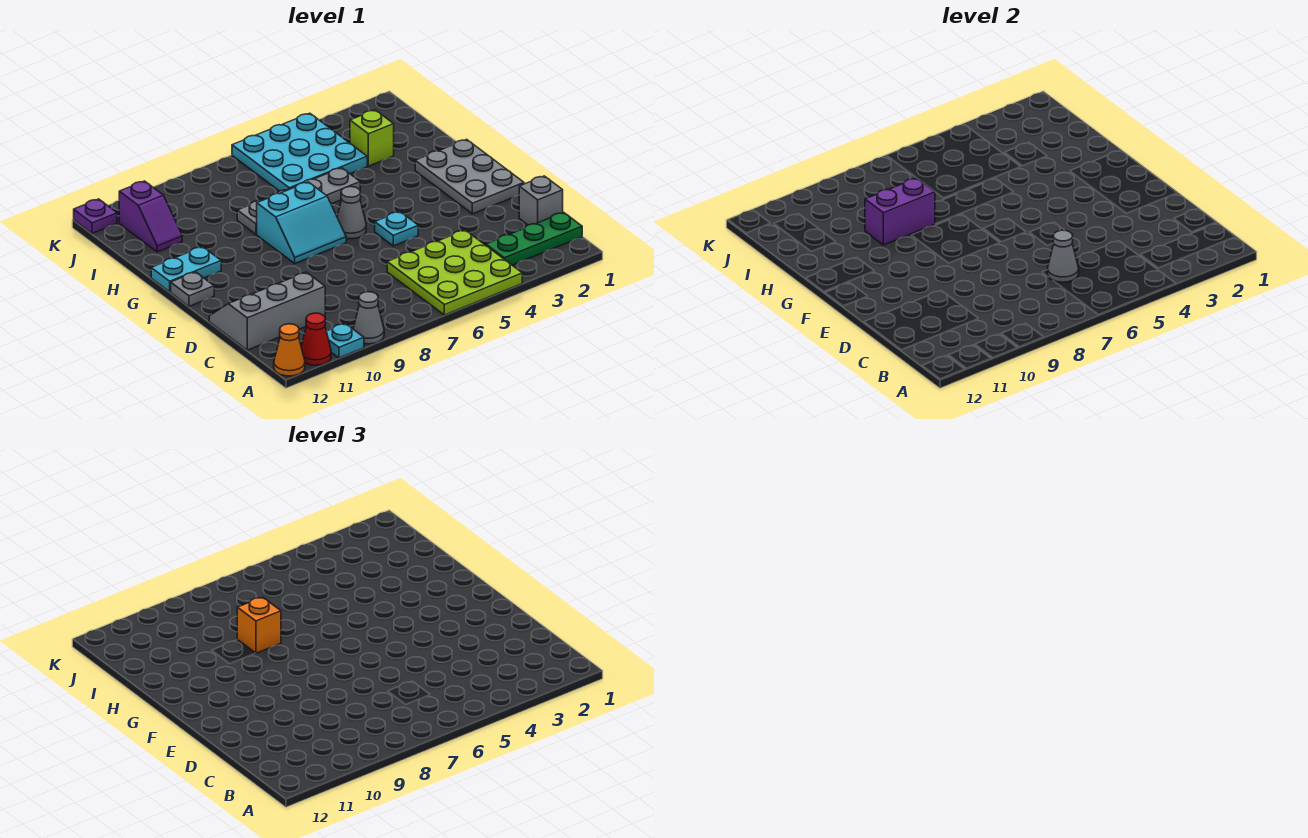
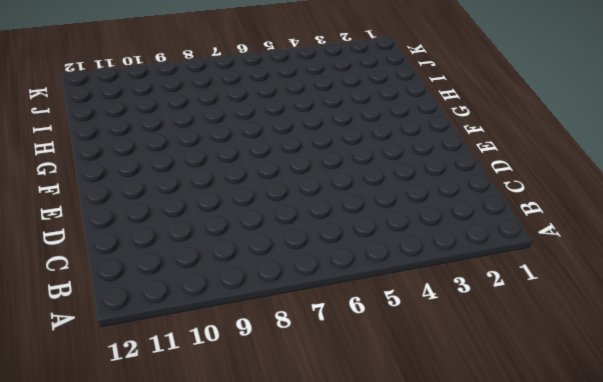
none -> lime plate A4:C6 level 1
none -> grey cone A9 level 1
none -> cyan plate A10 level 1

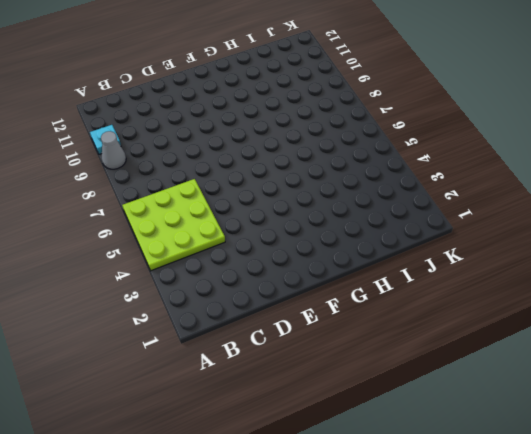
none -> red cone A11 level 1
none -> orange cone A12 level 1
none -> green plate B1:B3 level 1

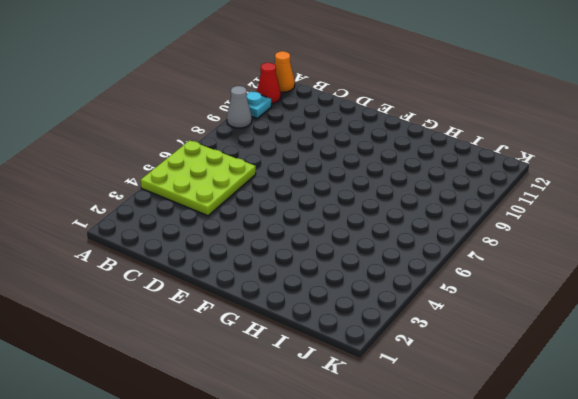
none -> green plate B1:B3 level 1
none -> grey brick C1 level 1
none -> grey slope C10:D12 level 1 top C

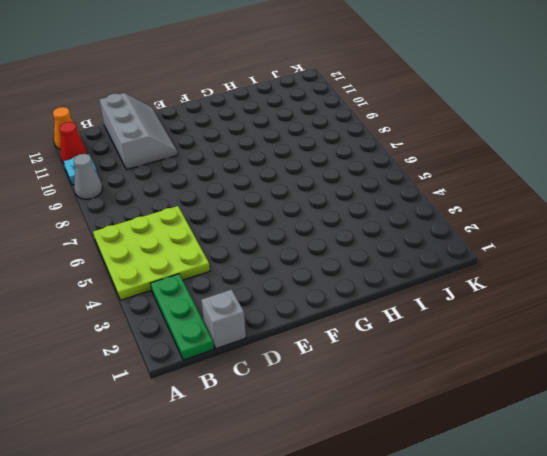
none -> grey plate E1:G2 level 1
none -> cyan plate E5 level 1
none -> grey cone F6 level 1

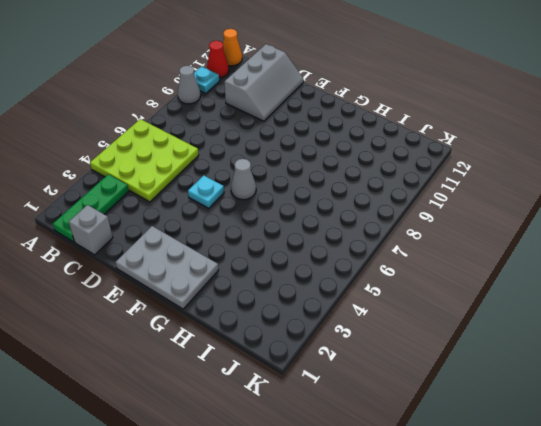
none -> cyan slope F7:G8 level 1 top G
none -> grey plate F12 level 1
none -> cyan plate G11:G12 level 1

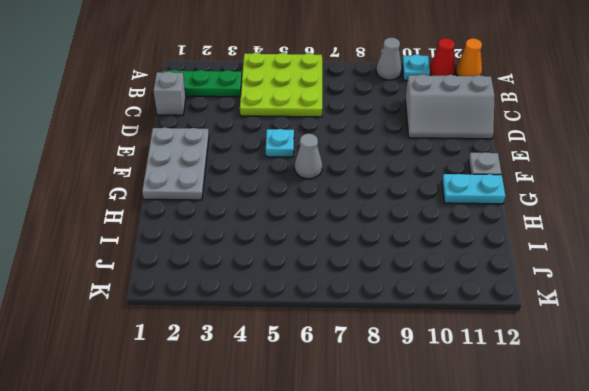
none -> cyan slope F7:G8 level 1 top G
none -> grey plate H5:H8 level 1
none -> lime brick I3 level 1

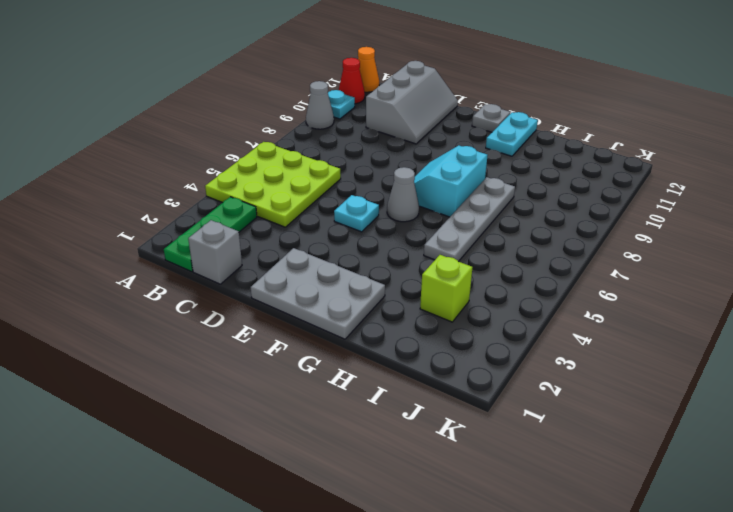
none -> cyan plate I4:K6 level 1
none -> purple slope I11:J11 level 1 top J
none -> purple plate K12 level 1

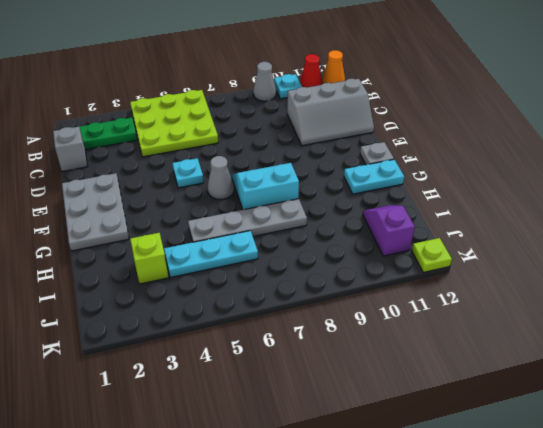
cyan plate I4:I6 level 1 -> cyan plate I4:K6 level 1
lime plate K12 level 1 -> purple plate K12 level 1
none -> grey cone C6 level 2
none -> purple brick H8:H9 level 2
none -> orange brick H8 level 3

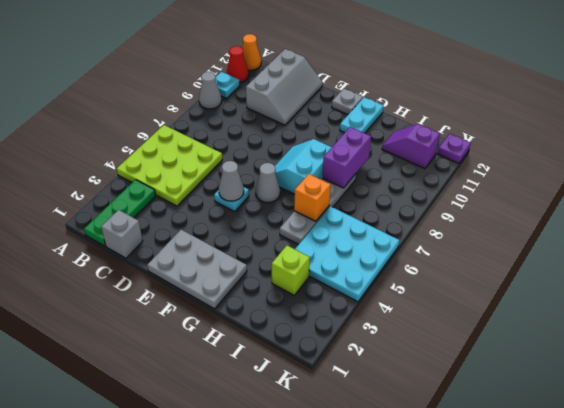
grey cone E5 level 2 -> grey cone C6 level 2
orange brick H6 level 2 -> orange brick H8 level 3

